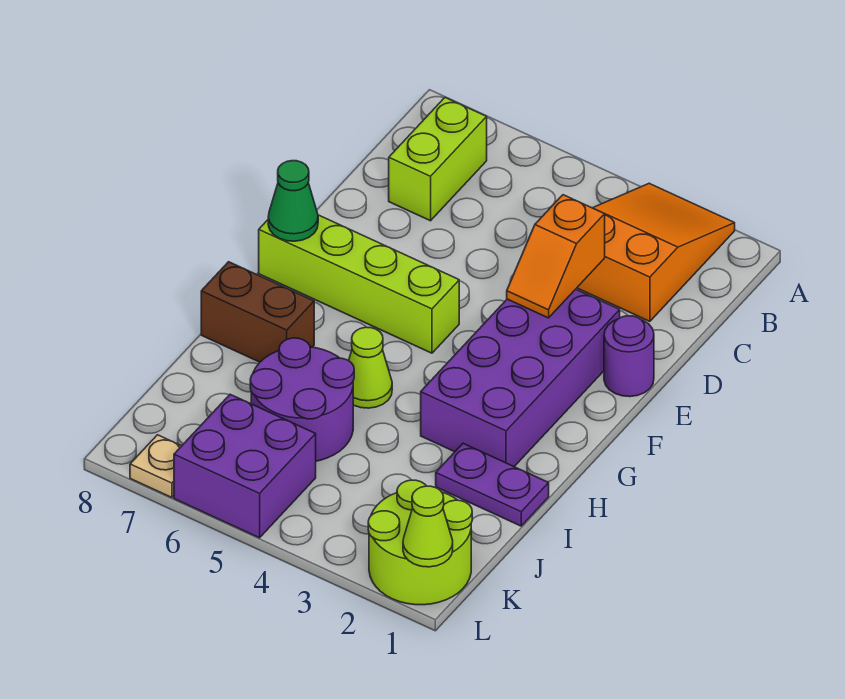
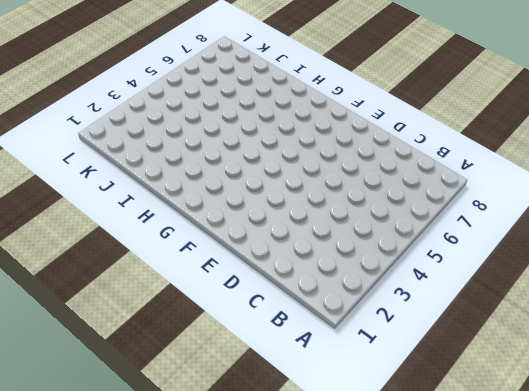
none -> orange slope A2:C3 level 1 top C
none -> lime brick B7:C7 level 1
none -> purple round brick E1 level 1

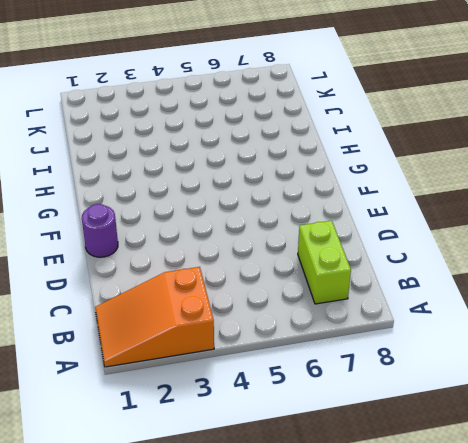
orange slope A1:B3 level 1 top 3 -> orange slope A2:C3 level 1 top C
none -> purple brick E2:H3 level 1
none -> lime brick F5:F8 level 1
none -> lime cone H5 level 1

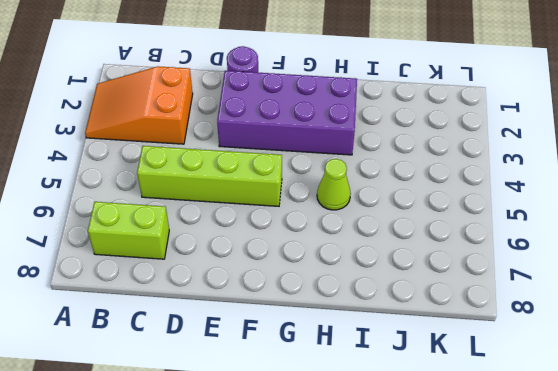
lime brick C5:F5 level 1 -> lime brick F5:F8 level 1
none -> brown brick H7:H8 level 1
none -> purple plate I1:I2 level 1
none -> purple round brick I5:J6 level 1

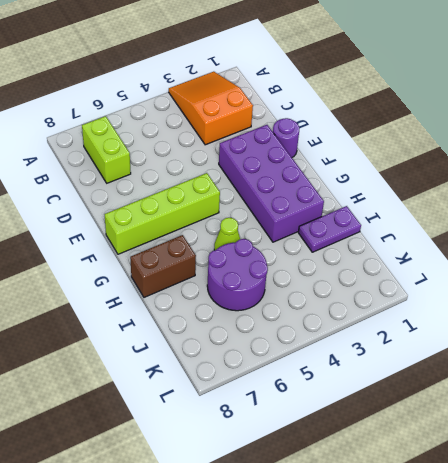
none -> lime round brick K1:L2 level 1
none -> purple brick K5:L6 level 1
none -> tan plate L7 level 1

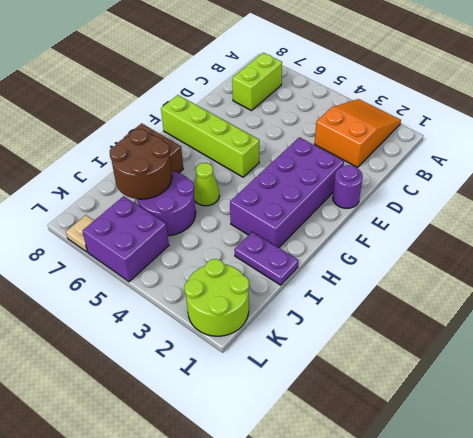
brown round brick I6:J7 level 2 -> none
none -> orange slope D3:E3 level 2 top D
none -> green cone F8 level 2
none -> lime cone L1 level 2

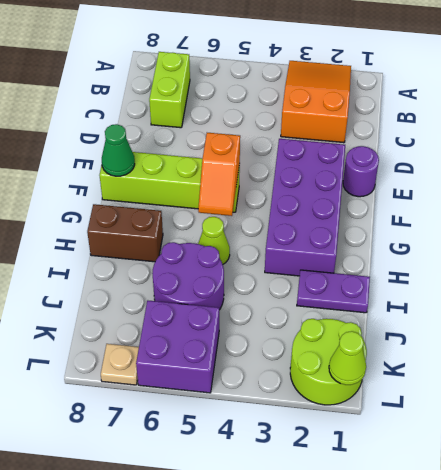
orange slope F5:G5 level 2 top F -> orange slope D3:E3 level 2 top D

